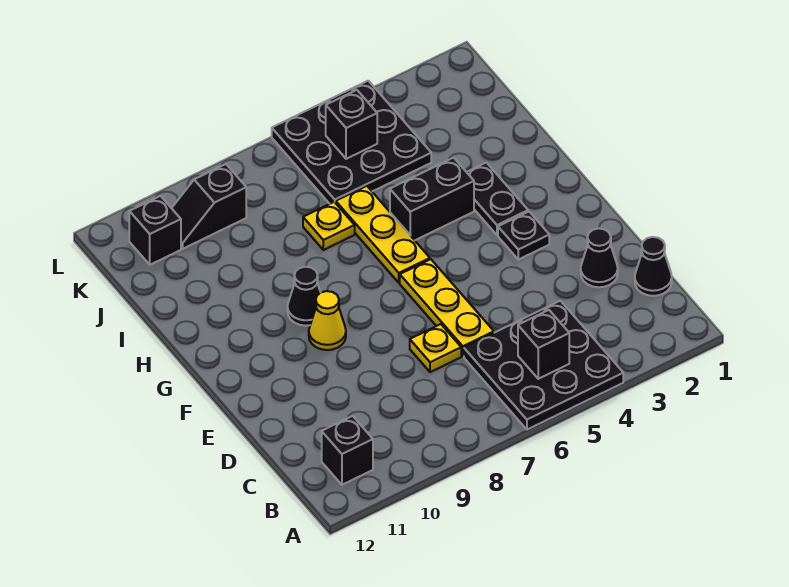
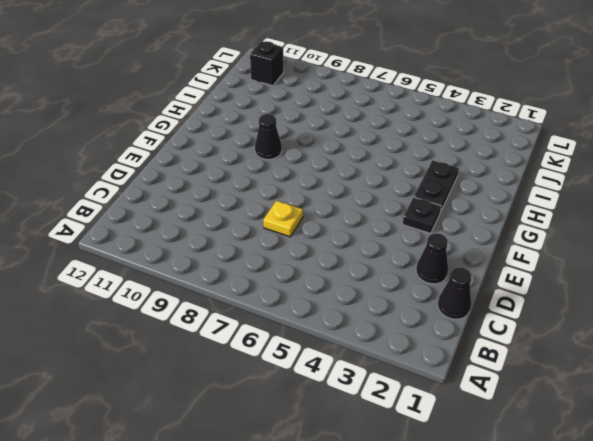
none -> black plate A4:C6 level 1
none -> black brick B11 level 1
none -> yellow plate D6:F6 level 1

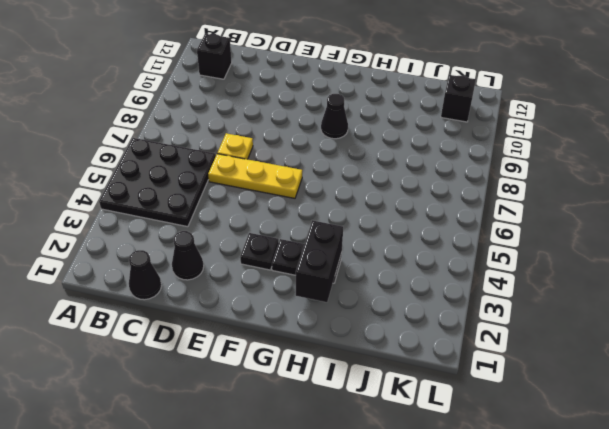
black brick H2:H3 level 2 -> black brick H4:H5 level 1
none -> yellow cone F9 level 1
none -> yellow plate G6:I6 level 1
none -> yellow plate I7 level 1

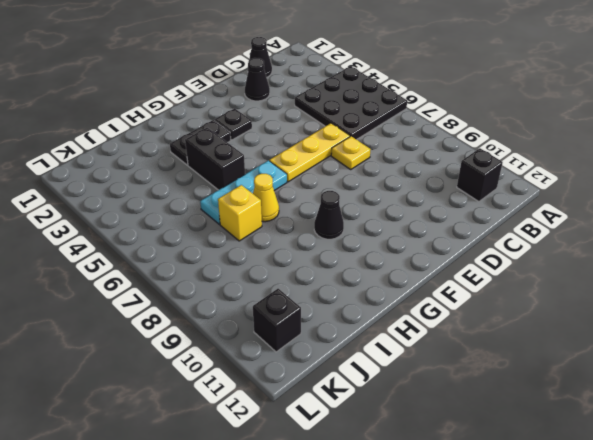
cyan plate G6:I6 level 1 -> yellow plate G6:I6 level 1
yellow cone H7 level 1 -> yellow cone F9 level 1
yellow brick I7 level 1 -> yellow plate I7 level 1
none -> black plate J4:L6 level 1
none -> black slope K9:K10 level 1 top 9
none -> black brick B5 level 2

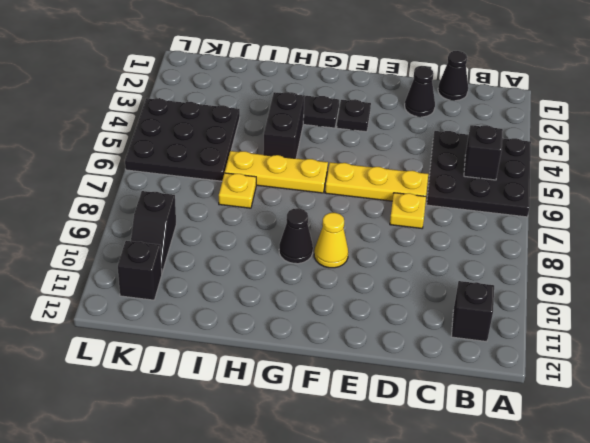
none -> black brick K5 level 2

